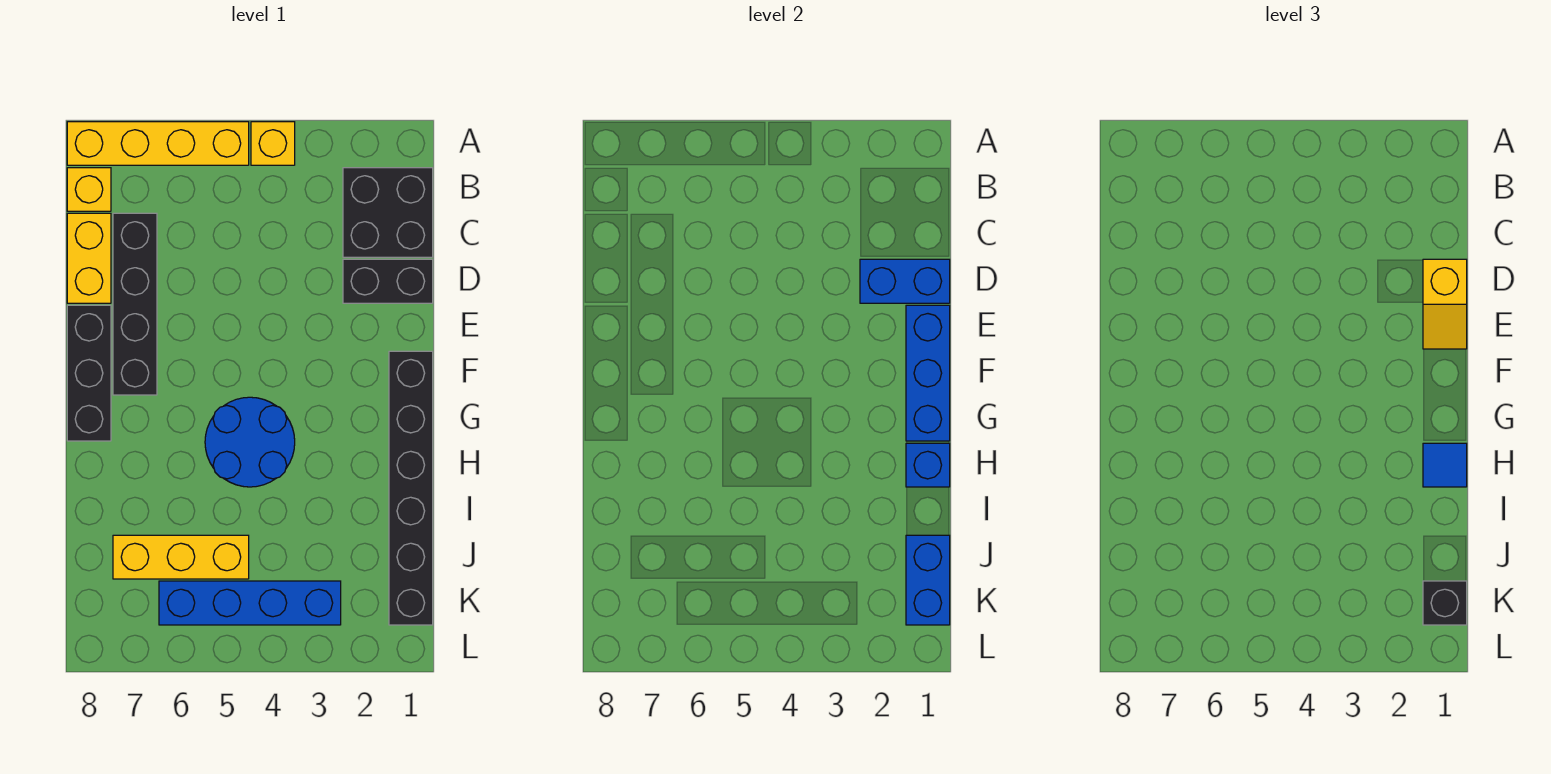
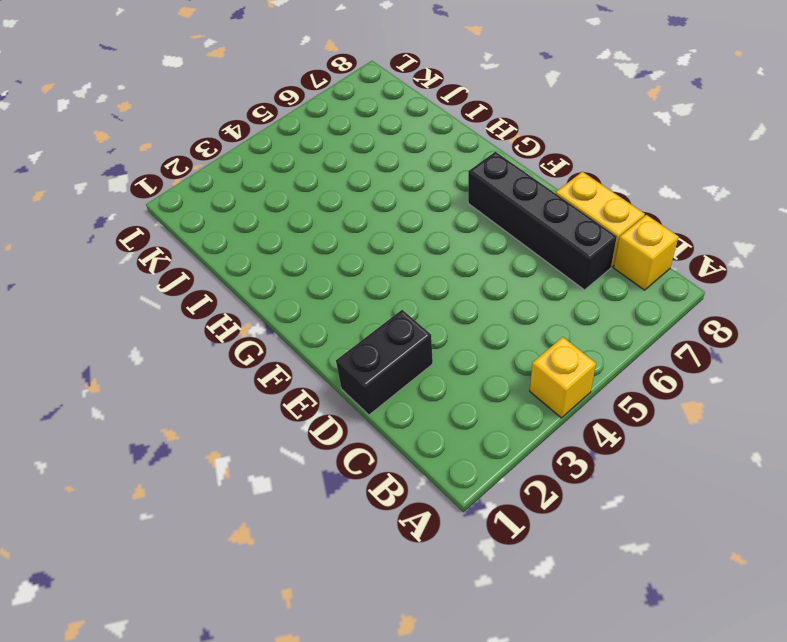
none -> yellow brick A5:A8 level 1
none -> black brick B1:C2 level 1
none -> black brick E8:G8 level 1

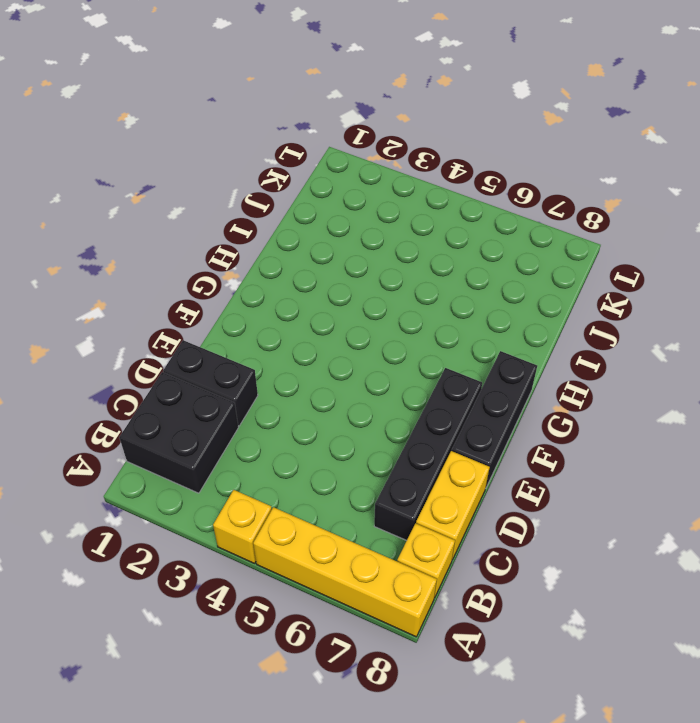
none -> black brick F1:K1 level 1
none -> blue round brick G4:H5 level 1
none -> yellow brick J5:J7 level 1

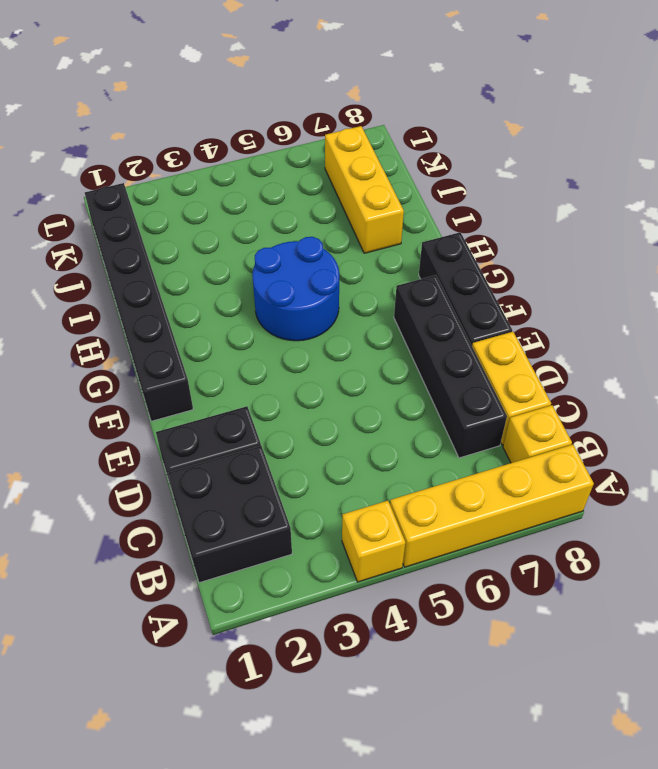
yellow brick I7:K7 level 1 -> yellow brick J5:J7 level 1
none -> blue brick K3:K6 level 1
none -> blue brick D1:D2 level 2
none -> blue brick E1:G1 level 2

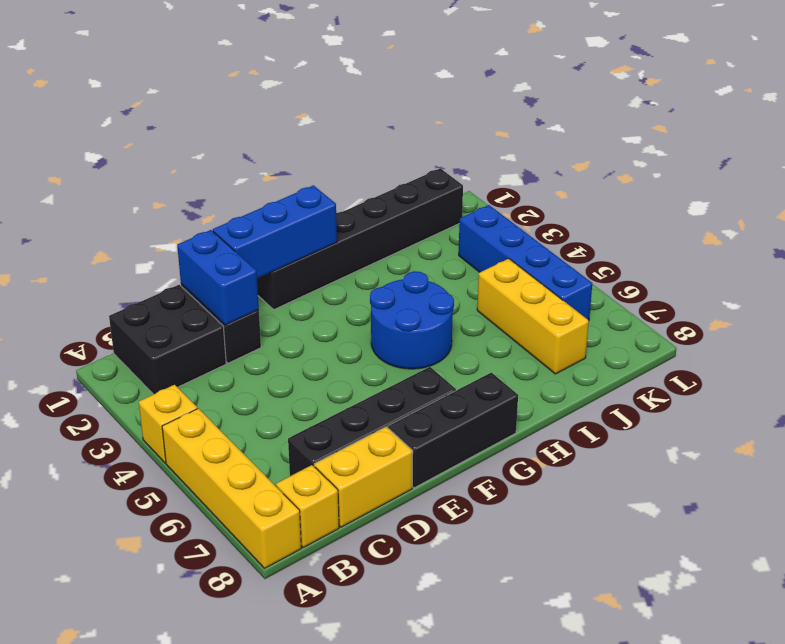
none -> blue brick H1 level 2
none -> blue brick J1:K1 level 2
none -> yellow slope D1:E1 level 3 top D

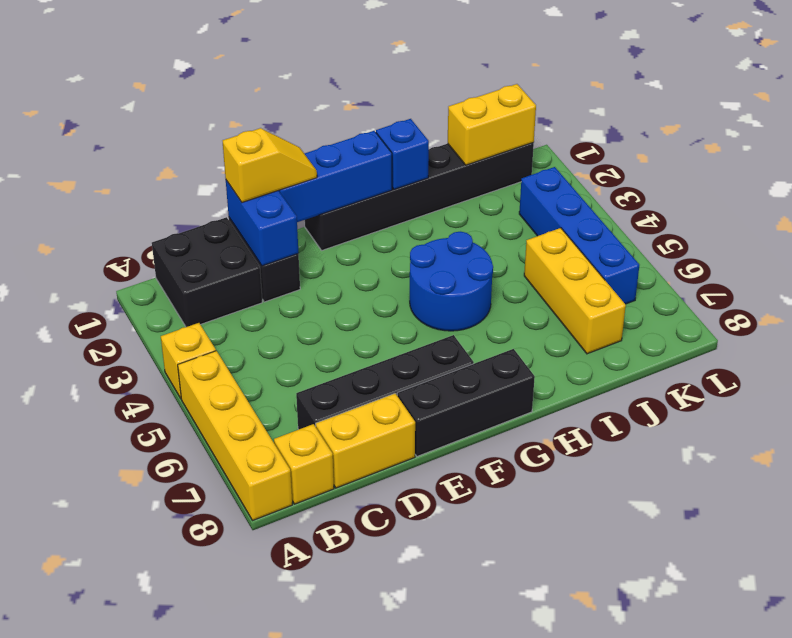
yellow brick J1:K1 level 2 -> blue brick J1:K1 level 2
none -> blue tile H1 level 3
none -> black brick K1 level 3

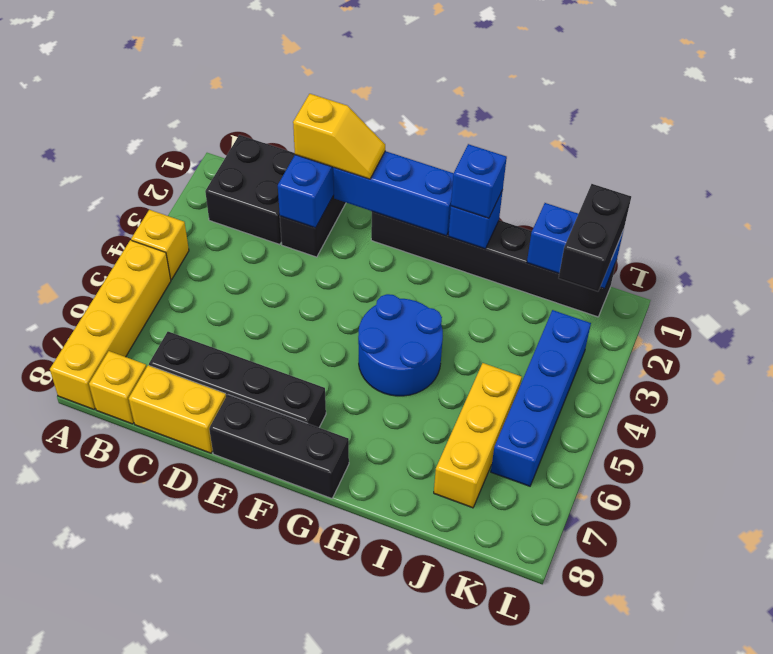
blue brick H1 level 3 -> blue tile H1 level 3
black brick K1:K2 level 3 -> black brick K1 level 3

